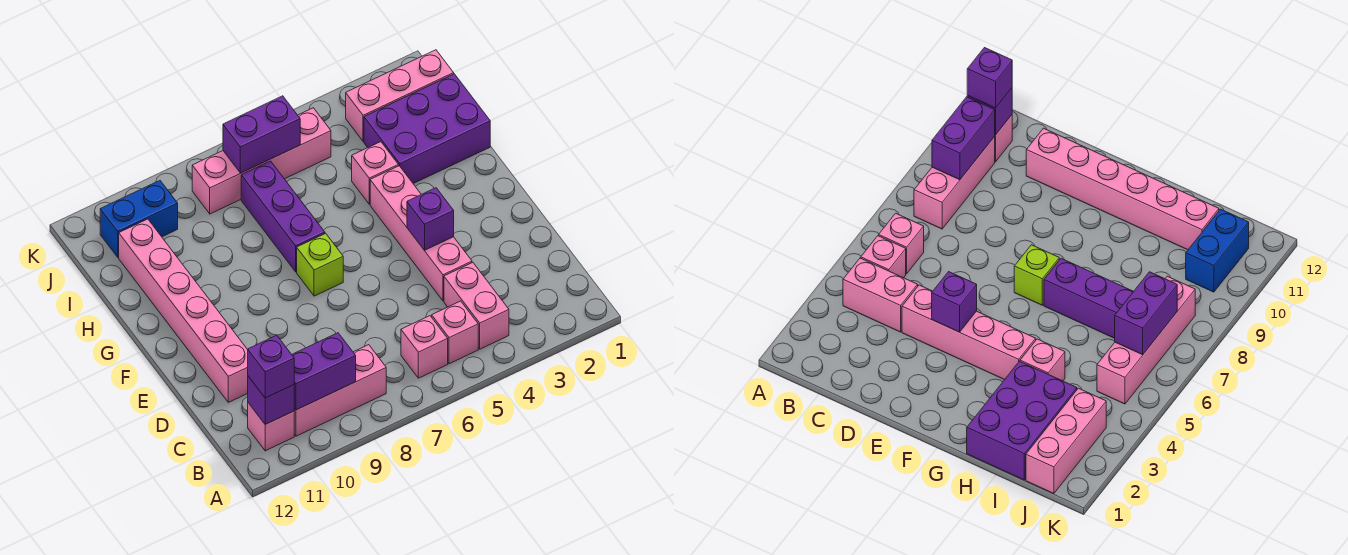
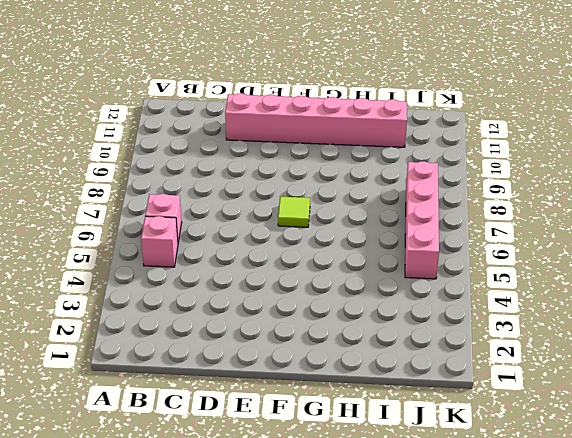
lime tile F7 level 1 -> lime brick F7 level 1
none -> pink brick B4:C4 level 1
none -> pink brick B8:B10 level 1
none -> pink brick B11 level 1

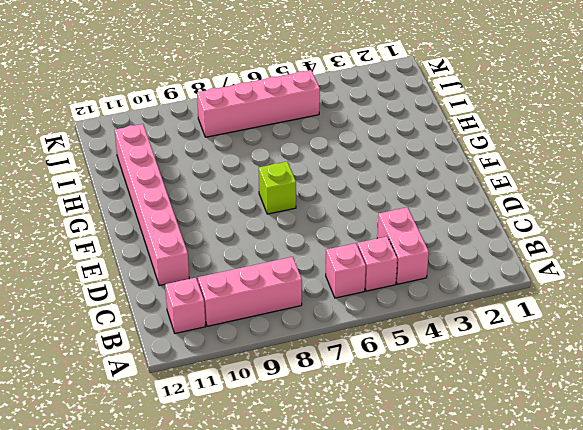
none -> pink brick D4:G4 level 1
none -> purple brick G7:I7 level 1
none -> purple brick H1:I3 level 1

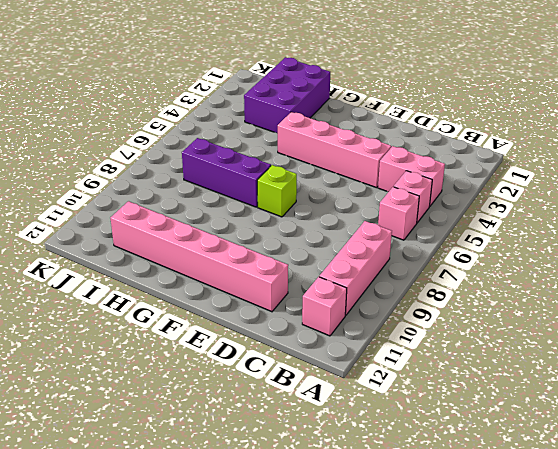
none -> pink brick H4 level 1
none -> pink brick J1:J3 level 1
none -> pink brick J5:J8 level 1

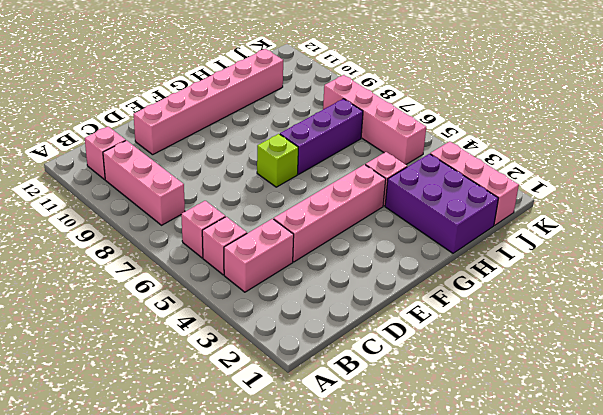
none -> blue brick J10:J11 level 1
none -> purple brick B9:B10 level 2
none -> purple brick B11 level 2

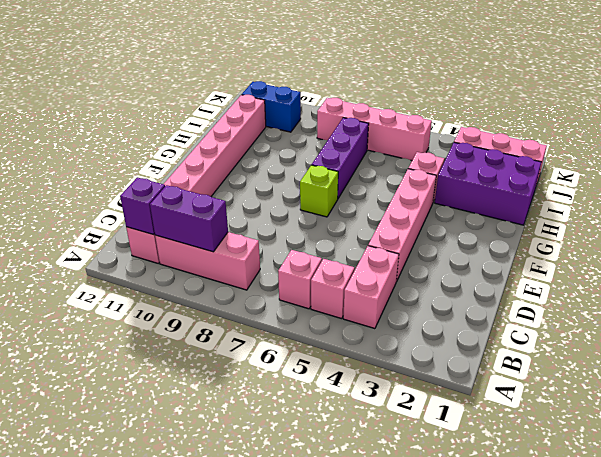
none -> purple brick E4 level 2
none -> purple brick J6:J7 level 2
none -> purple brick B11 level 3

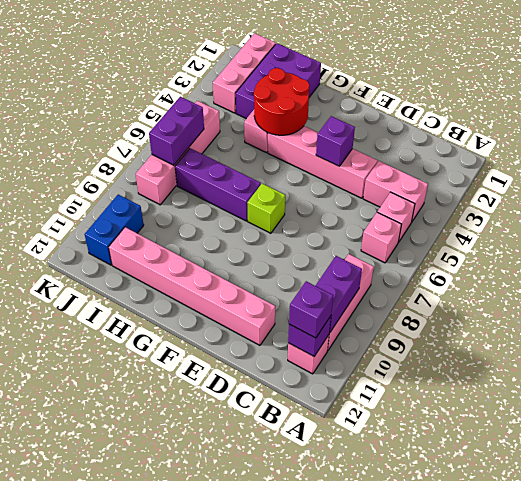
red round brick G3:H4 level 2 -> none

